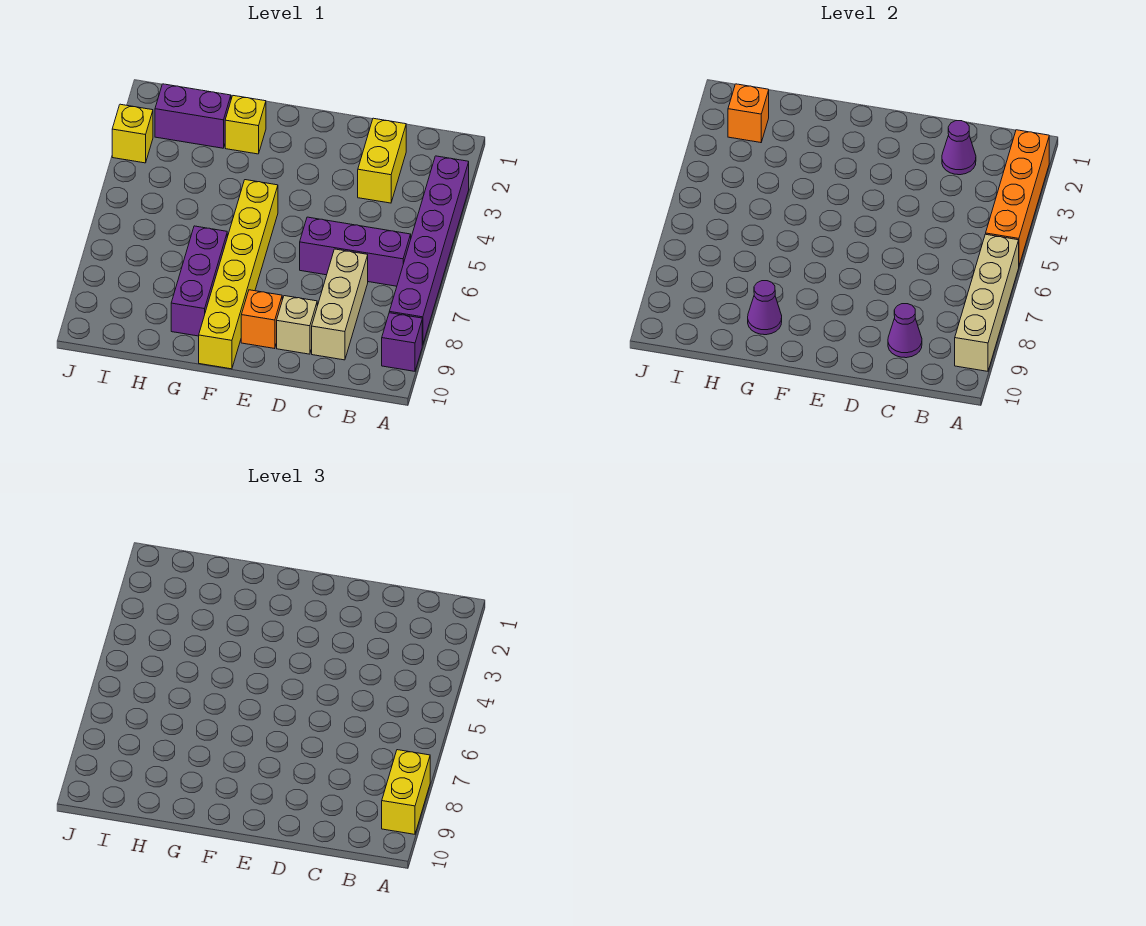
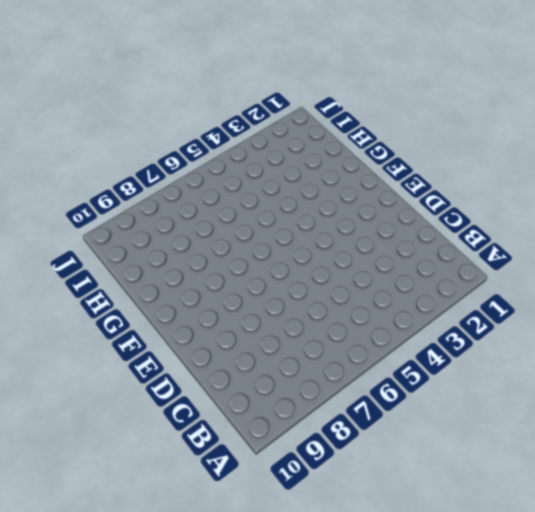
none -> purple brick A3:A8 level 1
none -> purple brick A9 level 1
none -> purple brick B6:D6 level 1

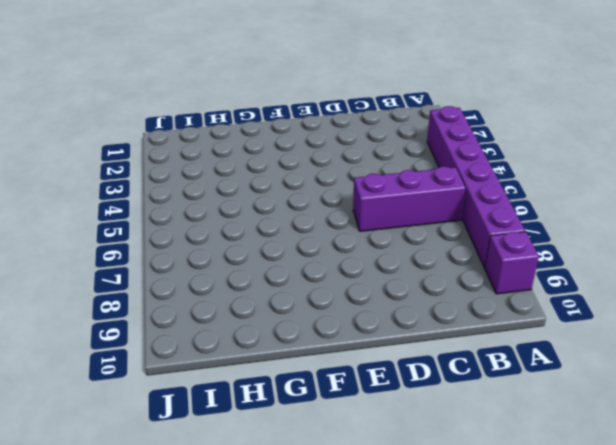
none -> yellow brick C2:C3 level 1
none -> tan brick C7:C9 level 1
none -> tan brick D9 level 1

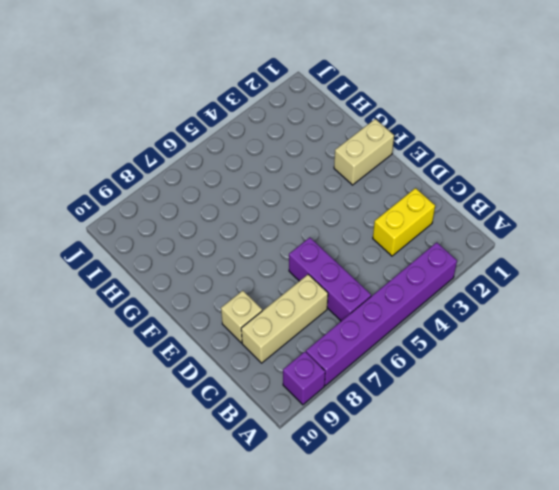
tan brick F1:F2 level 1 -> none
none -> orange brick E9 level 1
none -> yellow brick F5:F10 level 1
none -> yellow brick G2 level 1

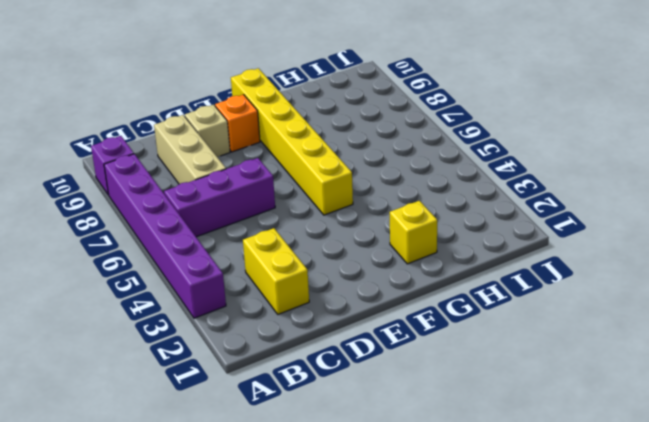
none -> purple brick G7:G9 level 1
none -> purple brick H2:I2 level 1
none -> yellow brick J3 level 1

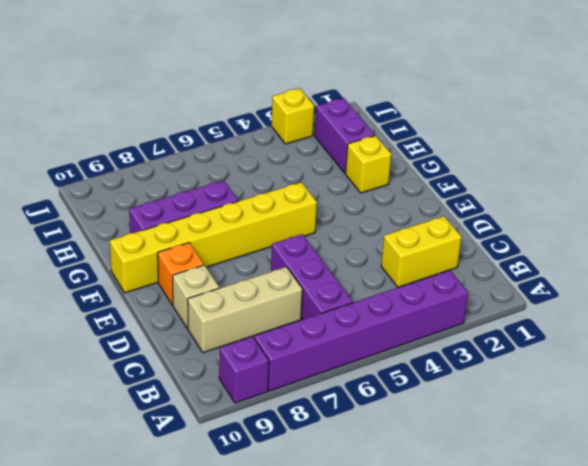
none -> orange brick A2:A5 level 2
none -> tan brick A6:A9 level 2
none -> purple cone C2 level 2

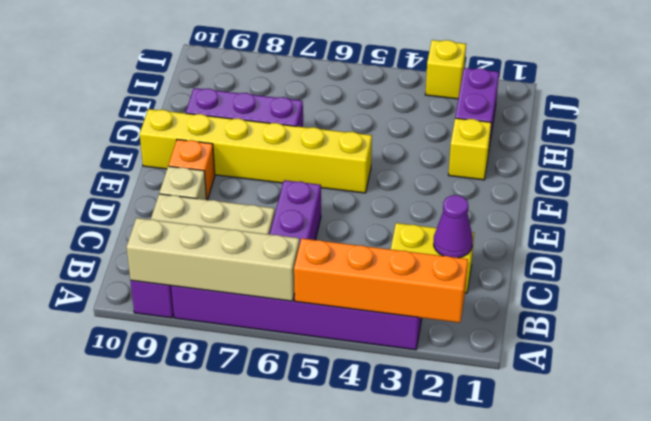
none -> purple cone C9 level 2
none -> purple cone G9 level 2
none -> orange brick I2 level 2

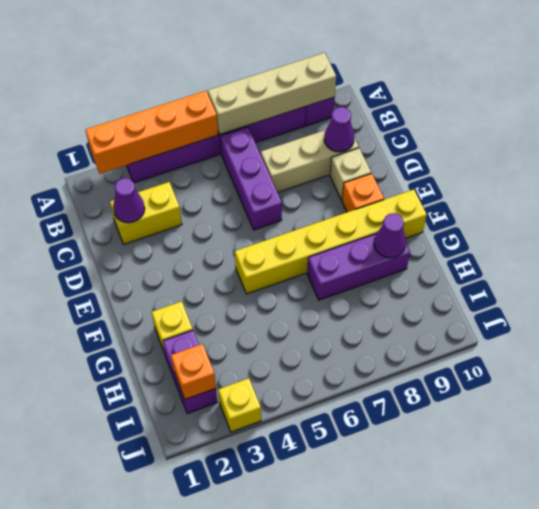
none -> yellow brick A8:A9 level 3

